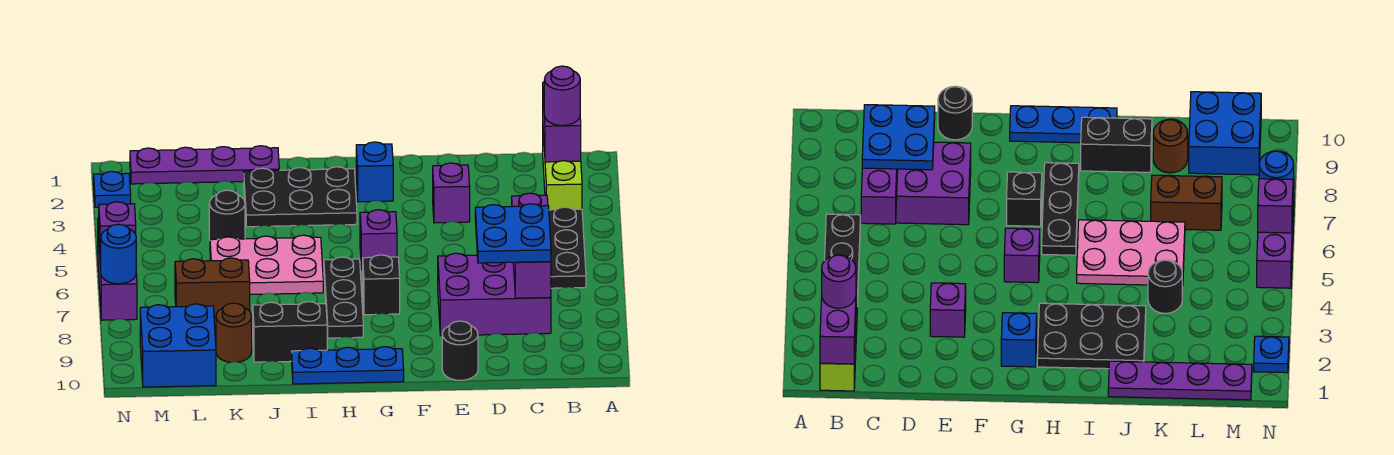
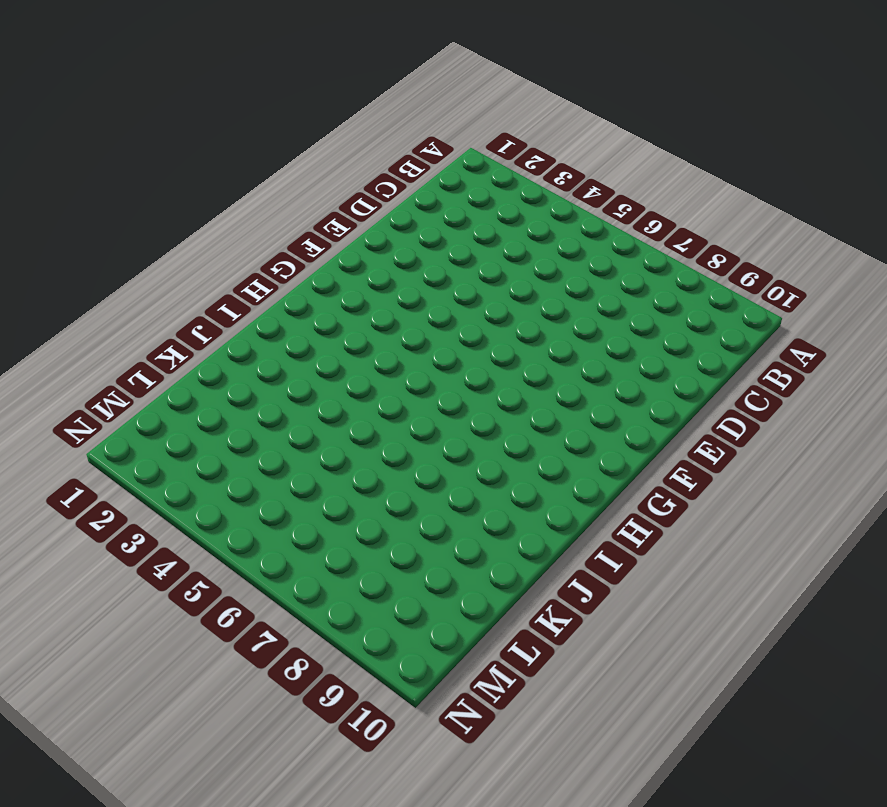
none -> lime brick B1:B3 level 1
none -> black plate B4:B6 level 1
none -> purple brick C7:E8 level 1

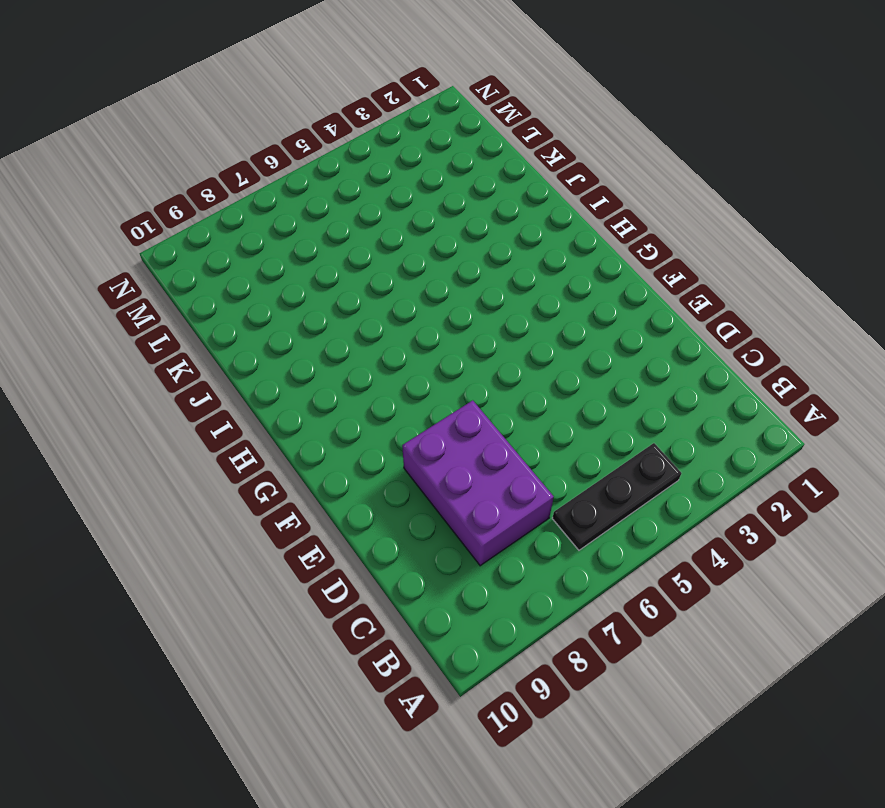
none -> lime brick B1:B3 level 1
none -> purple brick E3 level 1
none -> black round brick E10 level 1

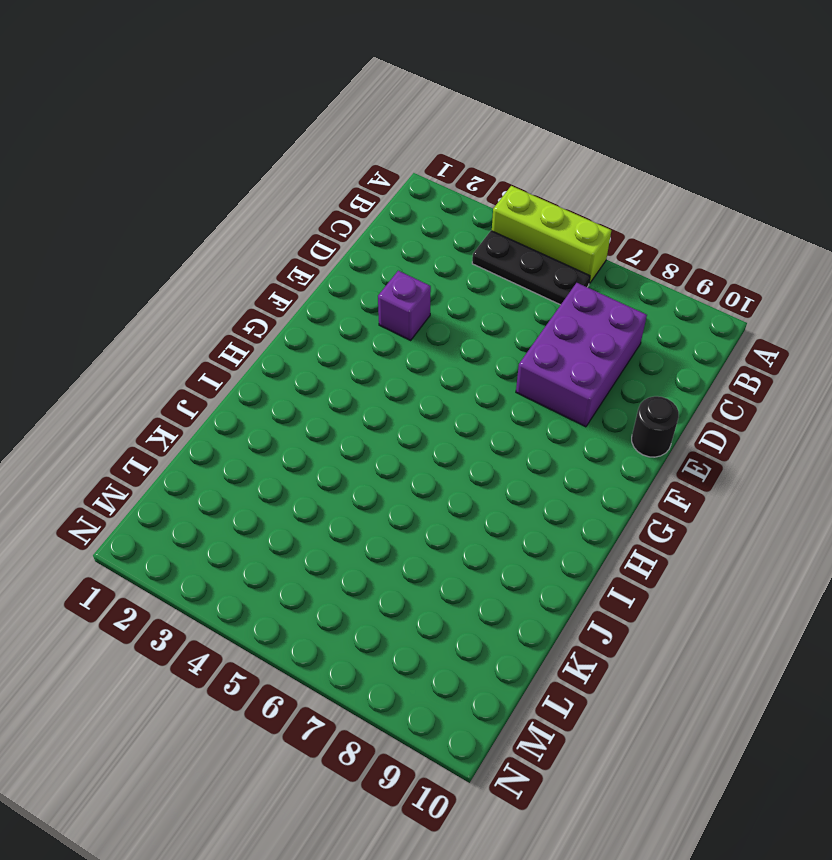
lime brick A4:A6 level 1 -> lime brick B1:B3 level 1
none -> blue brick G2 level 1
none -> purple brick G5 level 1
none -> black brick G7 level 1

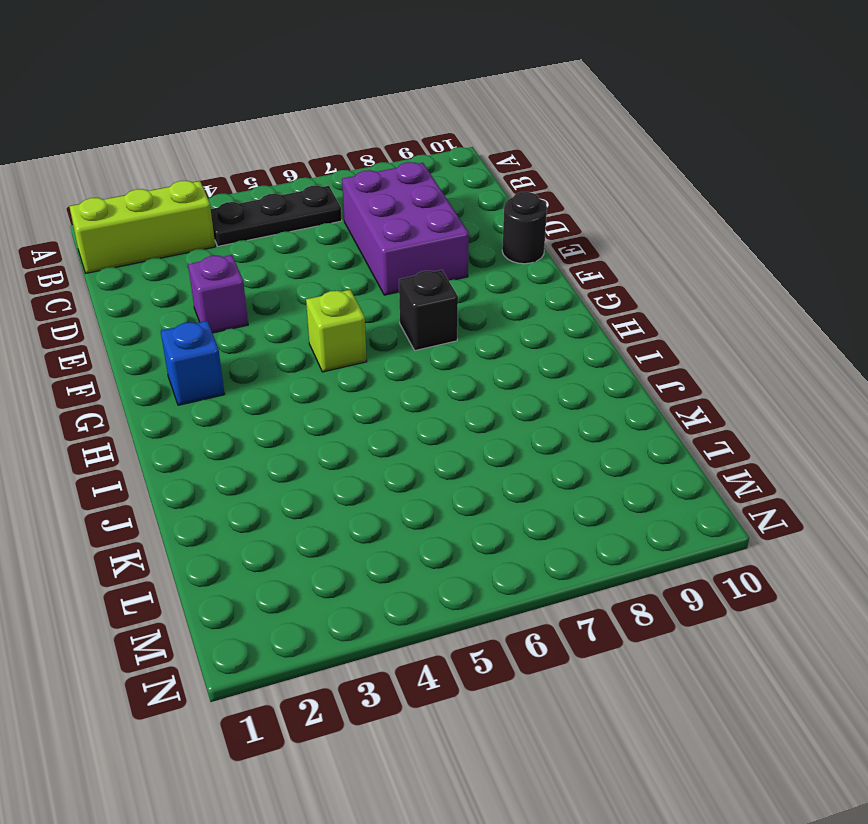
lime brick G5 level 1 -> purple brick G5 level 1
none -> blue plate G10:I10 level 1
none -> black plate H2:J3 level 1
none -> black plate H6:H8 level 1

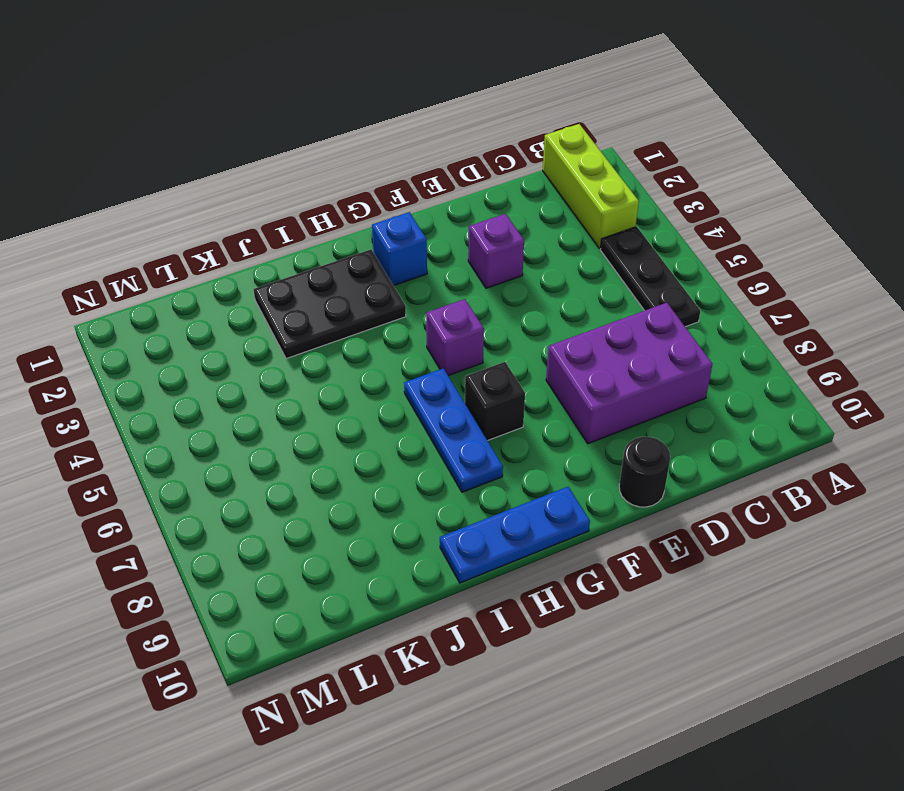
blue plate H6:H8 level 1 -> black plate H6:H8 level 1
none -> pink plate I5:K6 level 1
none -> black brick I9:J9 level 1
none -> purple plate J1:M1 level 1

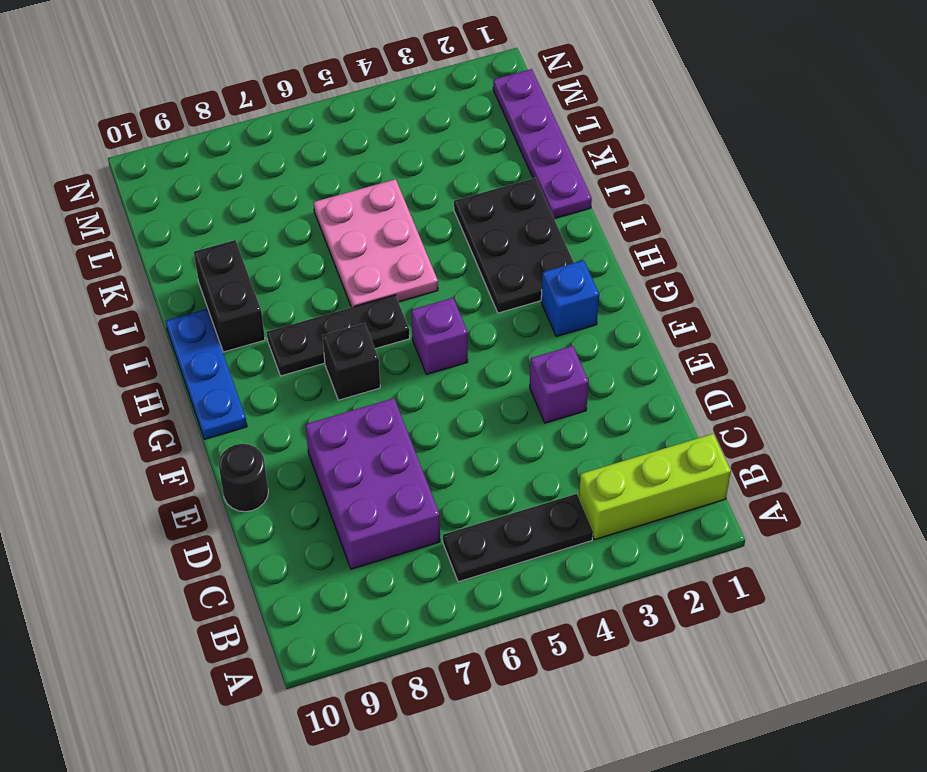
none -> black round brick K4 level 1
none -> brown brick K7:L7 level 1
none -> brown round brick K9 level 1

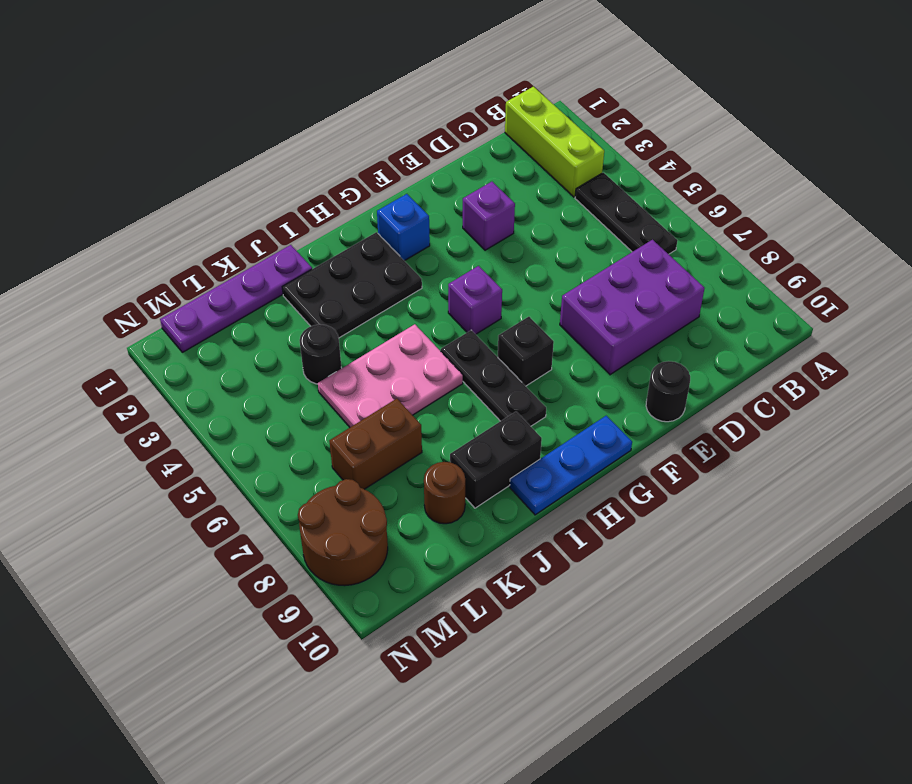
brown round brick M8:N9 level 1 -> blue brick L9:M10 level 1
none -> blue plate N2 level 1
none -> purple brick N5:N7 level 1
none -> purple brick B1:B2 level 2

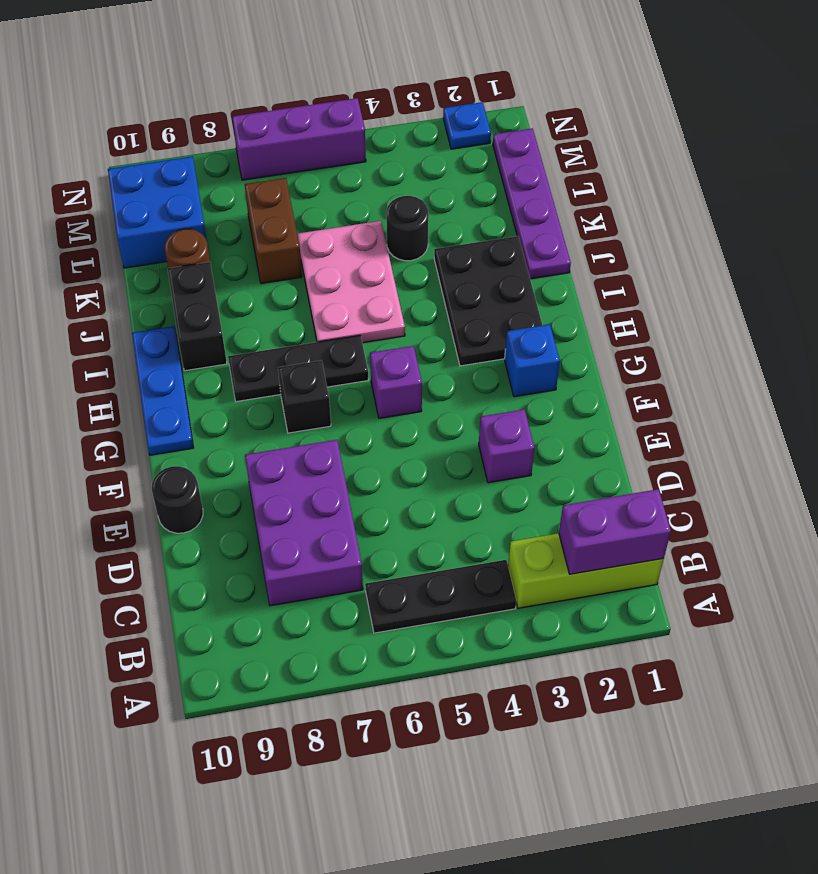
none -> purple brick C6:C8 level 2
none -> purple brick N6 level 2
none -> blue round brick N7 level 2

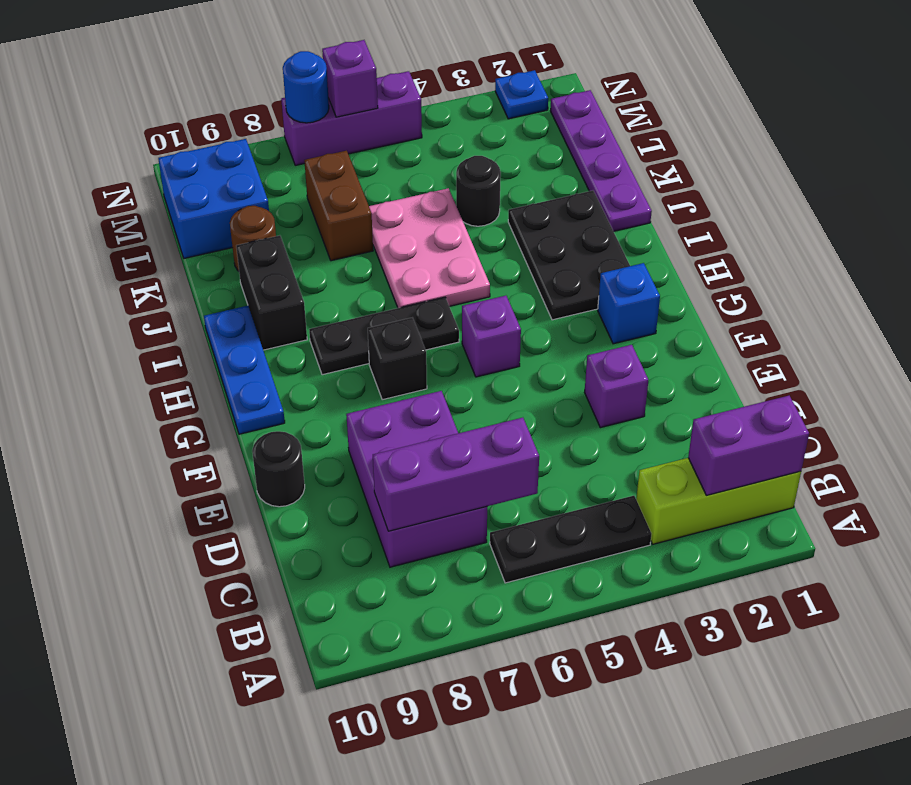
none -> purple round brick B2 level 3
none -> blue plate C7:D8 level 3

